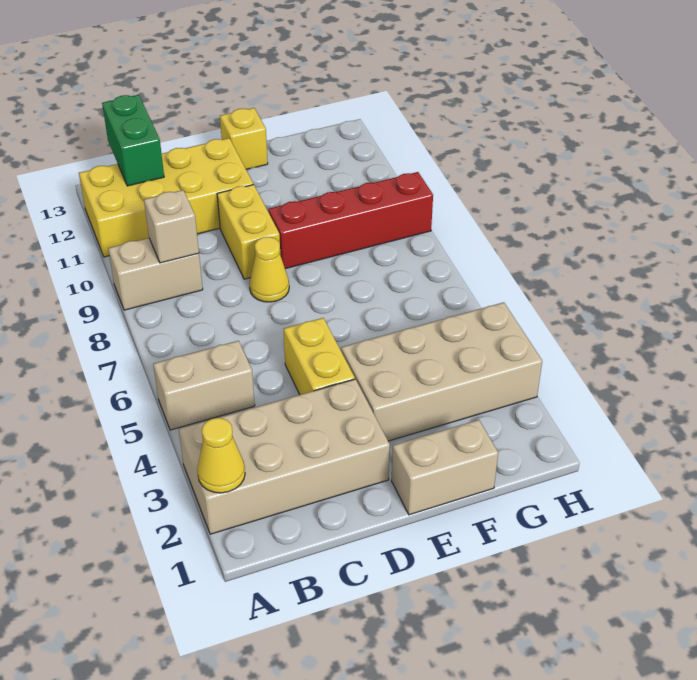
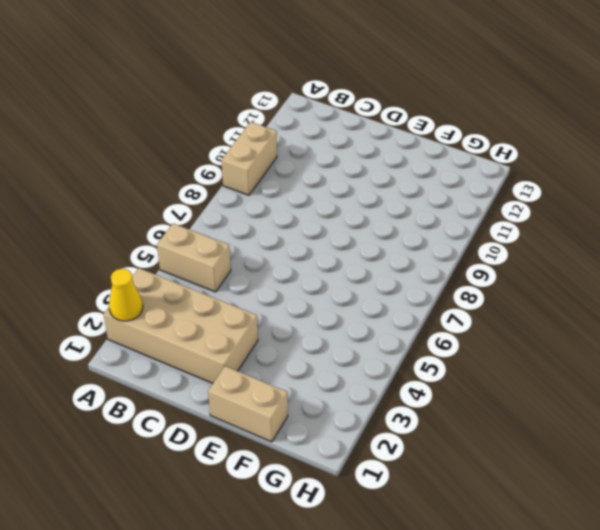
tan brick A9:A10 level 1 -> tan brick A9:B9 level 1
none -> yellow brick A11:D12 level 1
none -> yellow brick D4:D5 level 1
none -> yellow cone D8 level 1

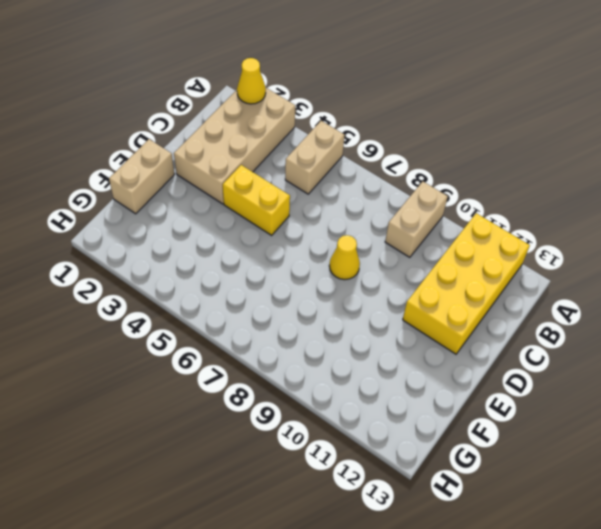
none -> yellow brick D9:D10 level 1
none -> tan brick E3:H4 level 1
none -> red brick E9:H9 level 1

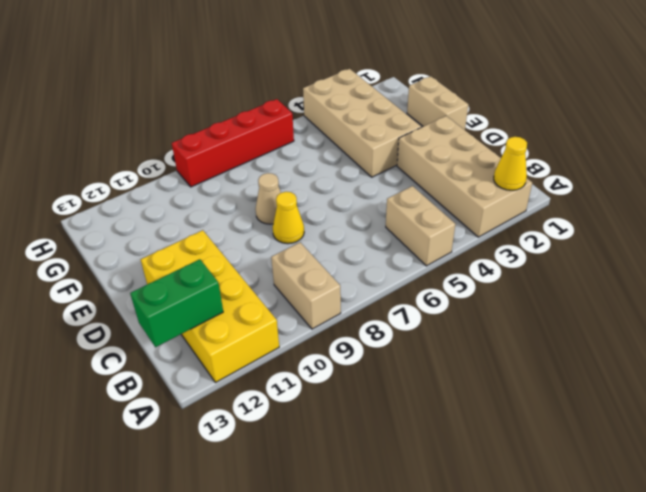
tan cone E8 level 1 -> none
red brick H6:H9 level 1 -> red brick E9:H9 level 1
none -> yellow brick D4:D5 level 1
none -> yellow brick D9:D10 level 1
none -> yellow brick E13 level 1

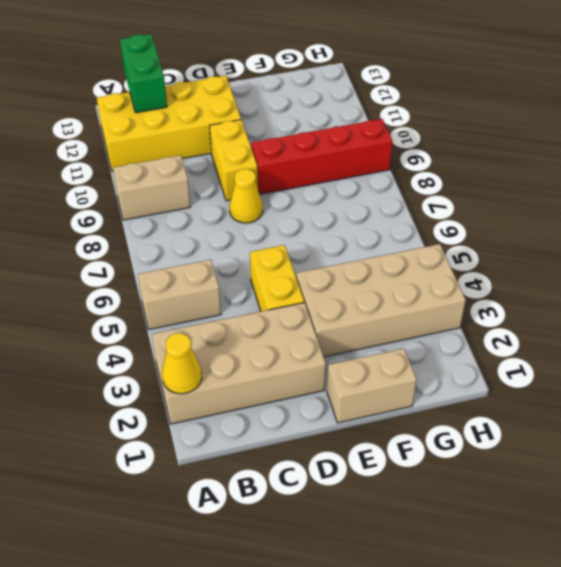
none -> yellow brick E13 level 1
none -> tan brick B9 level 2

